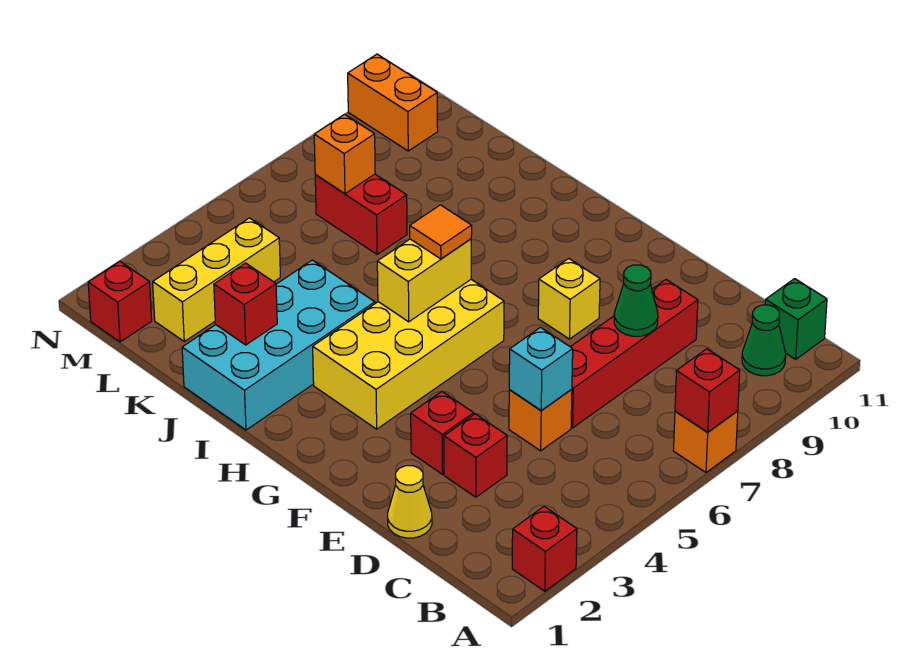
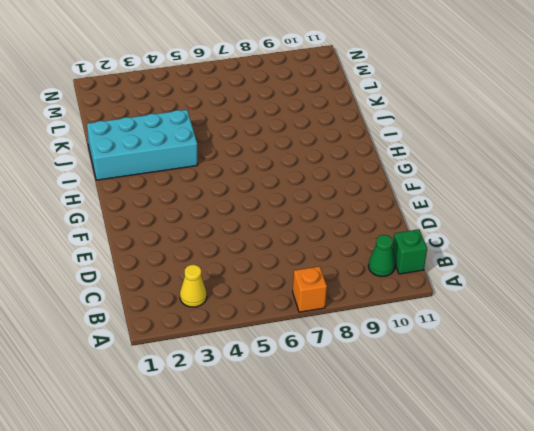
yellow cone B3 level 1 -> yellow cone D1 level 1
none -> red brick A2 level 1
none -> red brick D3 level 1
none -> orange brick D5 level 1

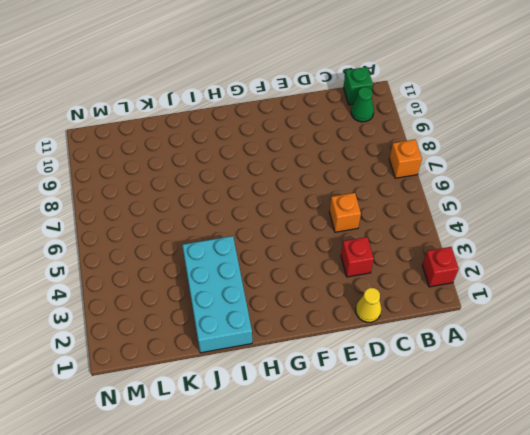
none -> red brick D6:D9 level 1
none -> red brick E3 level 1
none -> yellow brick F8 level 1

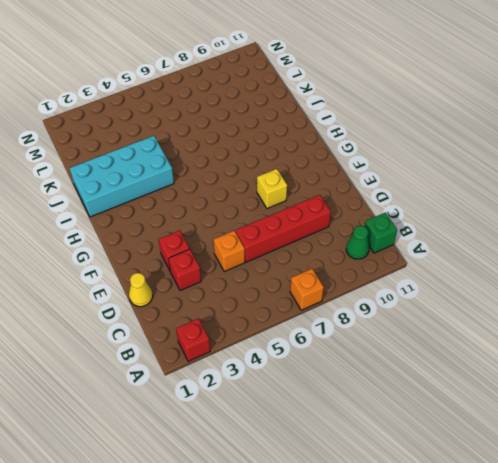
none -> yellow brick G3:H6 level 1
none -> red brick K7:L7 level 1
none -> yellow brick L2:L4 level 1

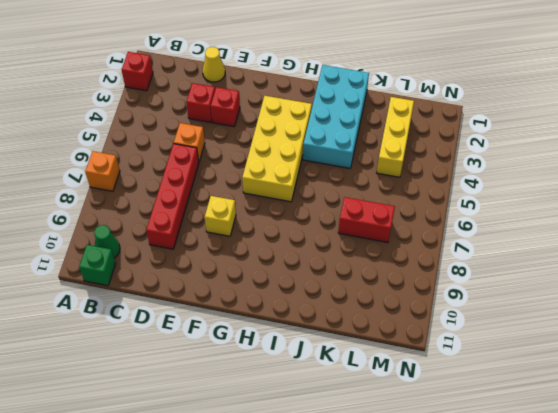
none -> red brick M1 level 1
none -> orange brick M10:N10 level 1
none -> red brick A7 level 2

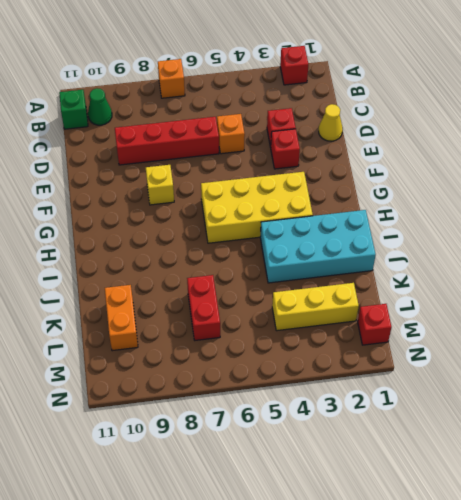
orange brick K10:L10 level 1 -> orange brick M10:N10 level 1
none -> red brick A7 level 2
none -> cyan brick D5 level 2
none -> green cone D8 level 2

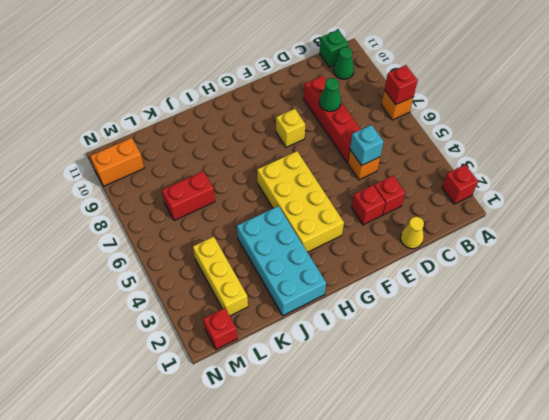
none -> yellow brick H5:H6 level 2
none -> red brick J2 level 2
none -> orange brick L7 level 2

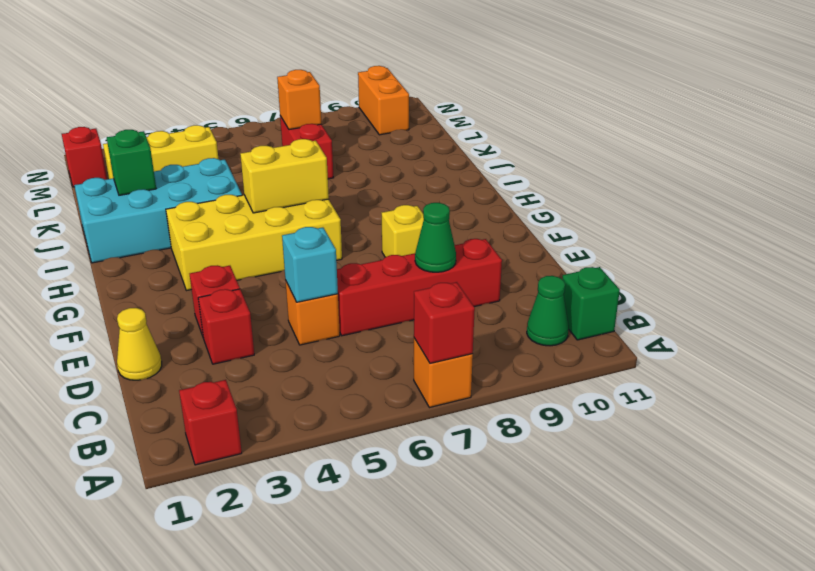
green brick J2 level 2 -> red brick J2 level 2
none -> orange tile H6 level 3

